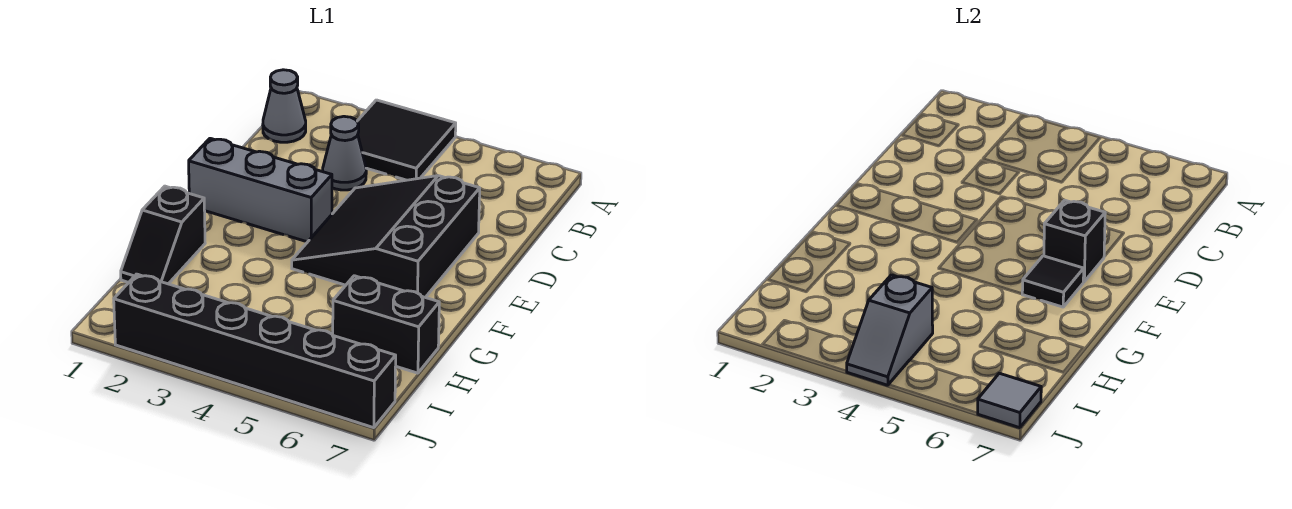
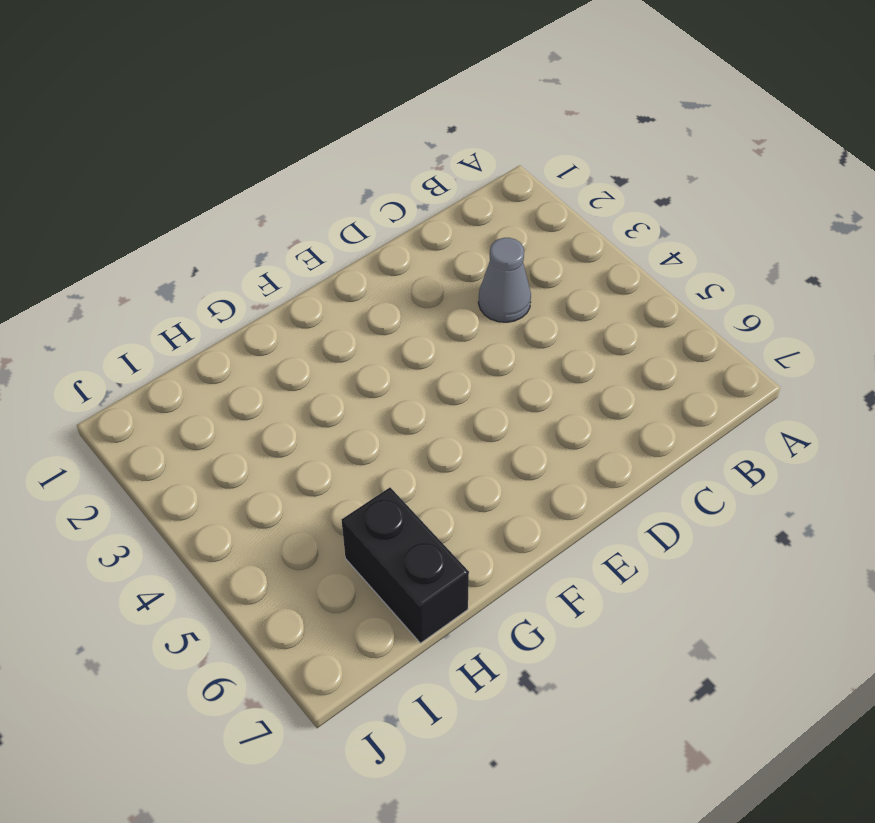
none -> black tile A3:B4 level 1
none -> grey cone B1 level 1
none -> black slope D4:F6 level 1 top 6

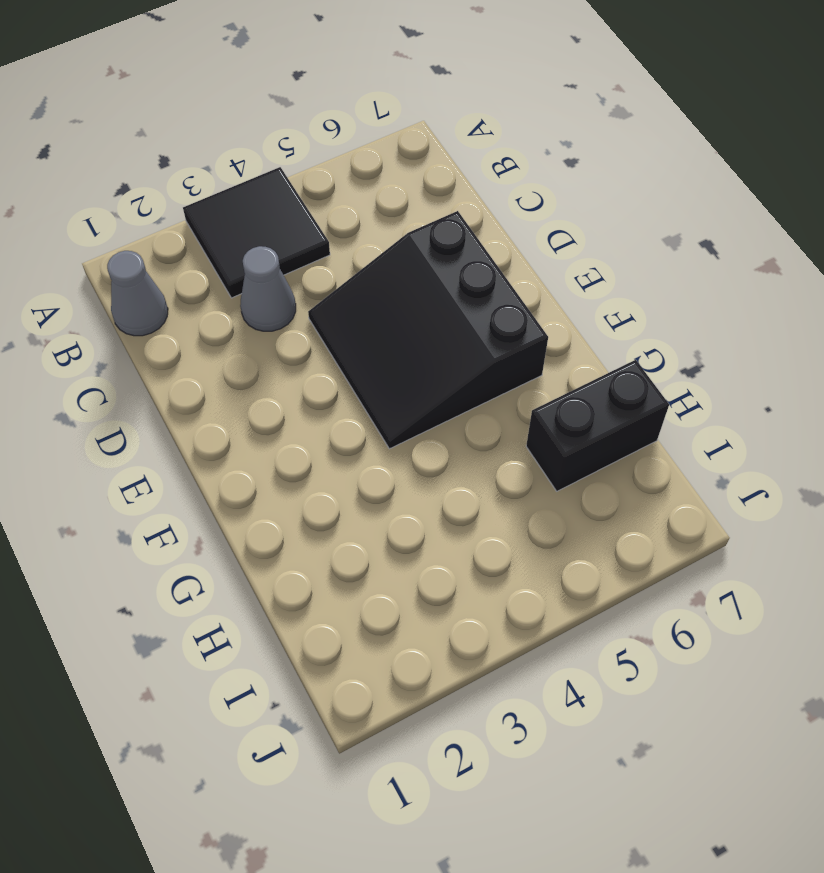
none -> grey brick E1:E3 level 1
none -> black slope G1:H1 level 1 top G
none -> black brick J2:J7 level 1

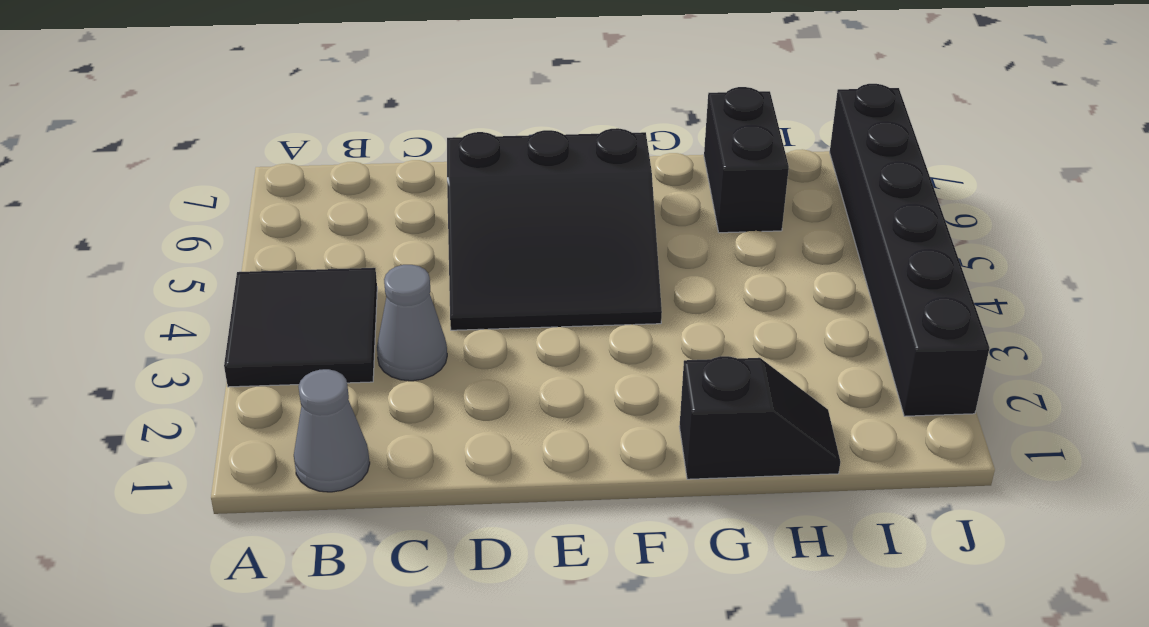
none -> grey brick E1:E3 level 1
none -> black brick E6 level 2
none -> black tile F6 level 2

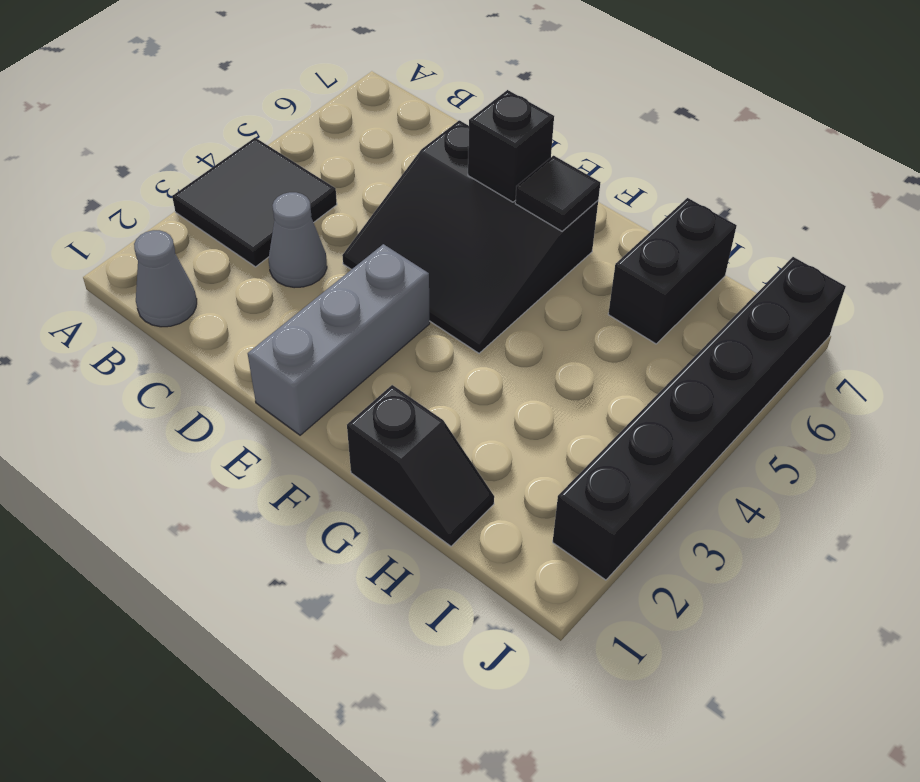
none -> grey slope I4:J4 level 2 top I
none -> grey tile J7 level 2

